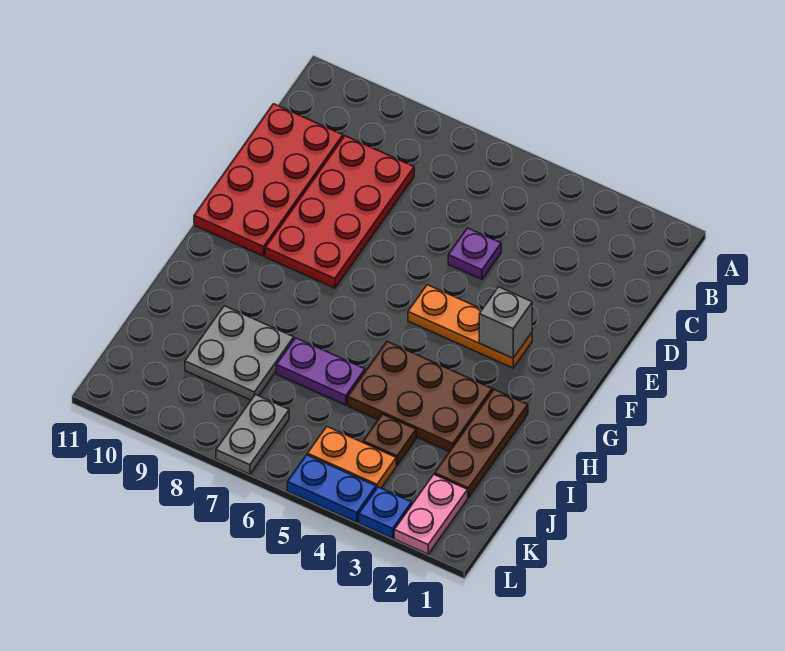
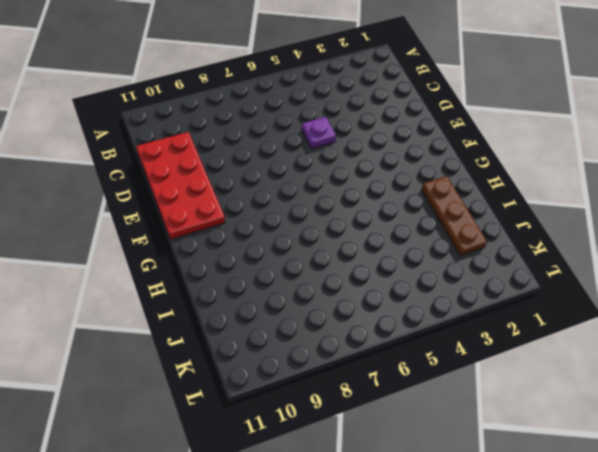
none -> red plate C8:F9 level 1
none -> orange plate F3:F5 level 1
none -> brown plate H3:I5 level 1

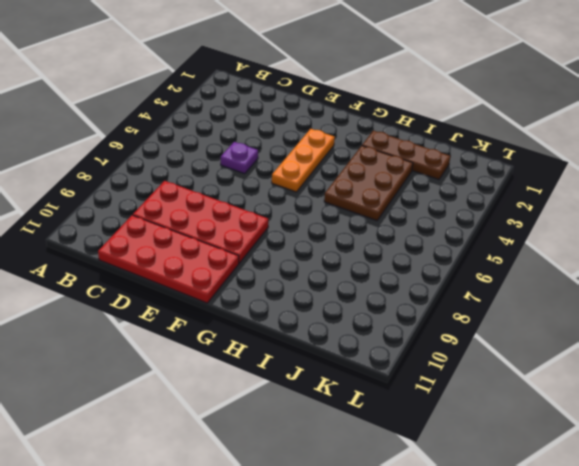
none -> purple plate I6:I7 level 1
none -> grey plate I8:J9 level 1
none -> brown plate J4 level 1

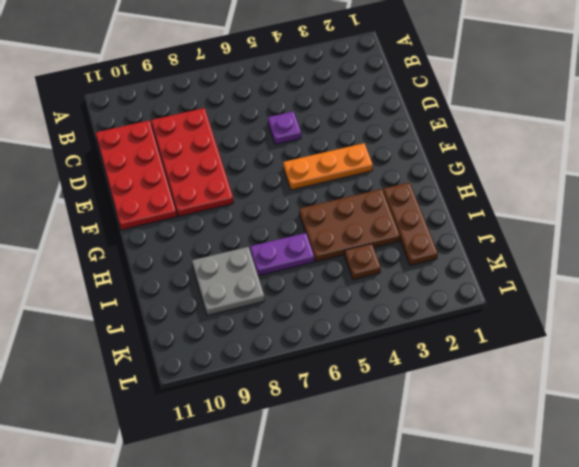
none -> pink plate K2:L2 level 1
none -> orange plate K4:K5 level 1
none -> grey plate K7:L7 level 1

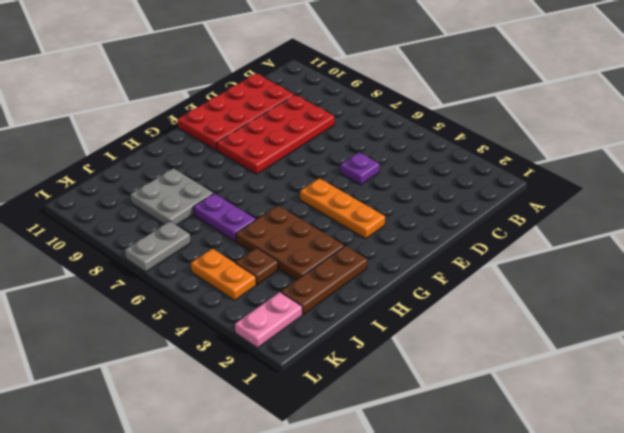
none -> blue plate L3 level 1
none -> blue plate L4:L5 level 1
none -> grey brick F3 level 2

